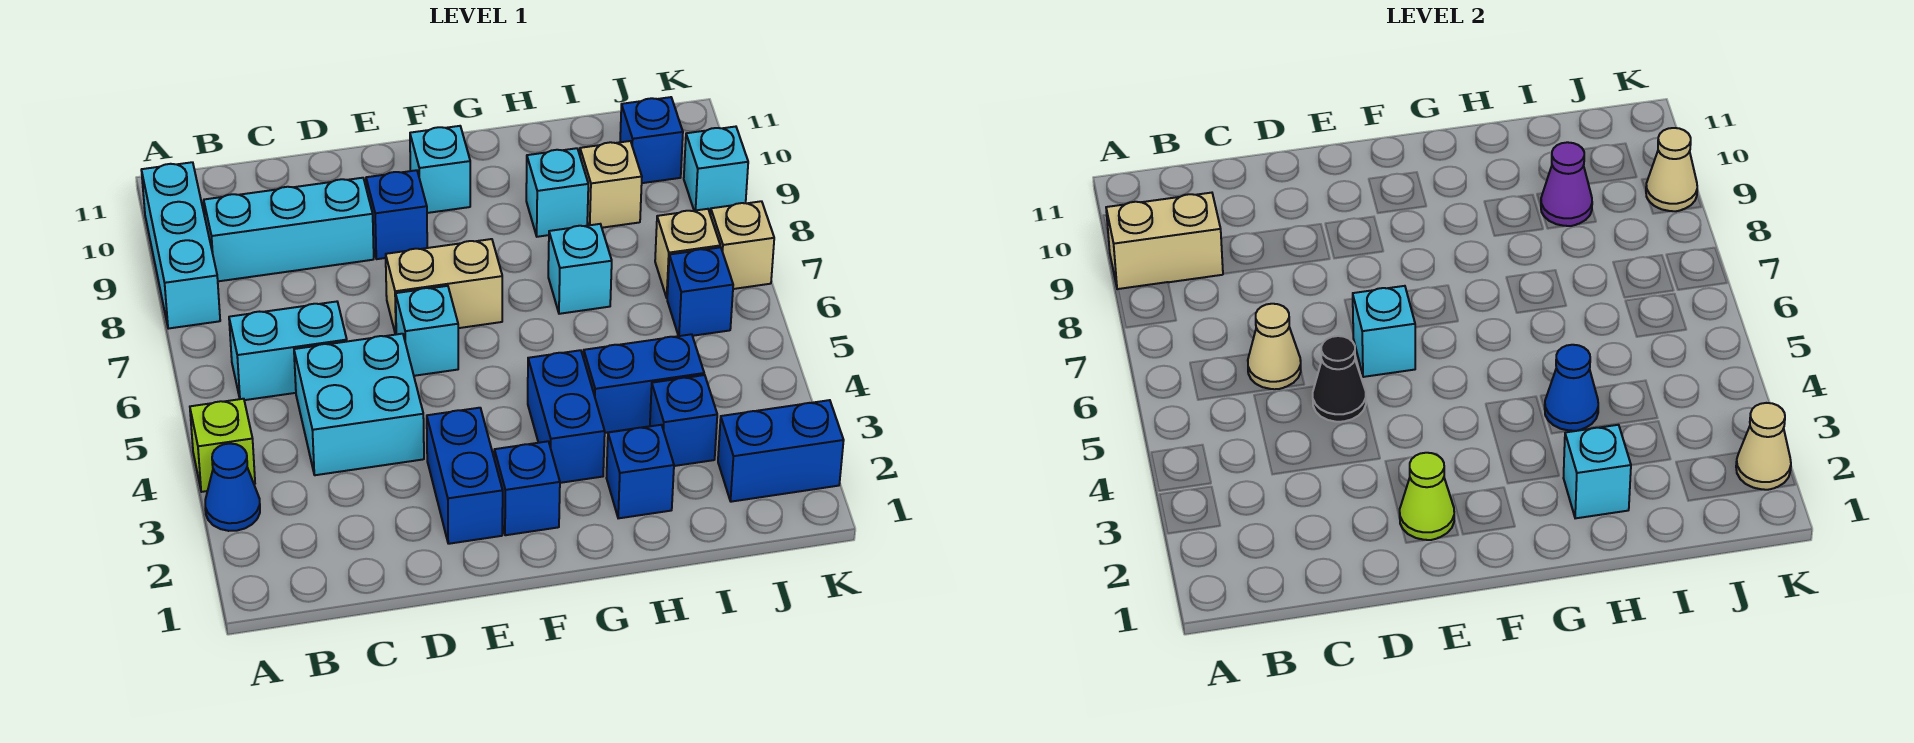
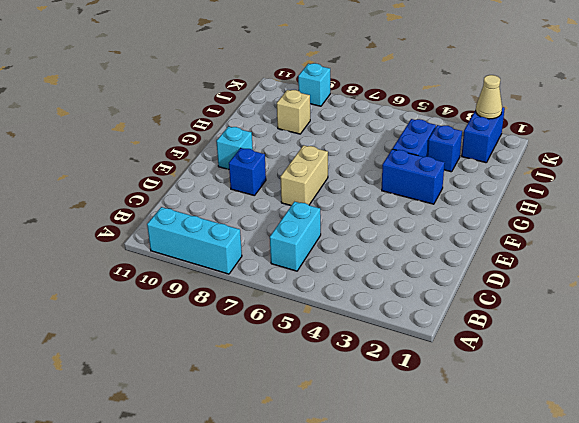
none -> blue cone A3 level 1
none -> lime brick A4 level 1
none -> cyan brick B9:D9 level 1
none -> cyan brick C4:D5 level 1

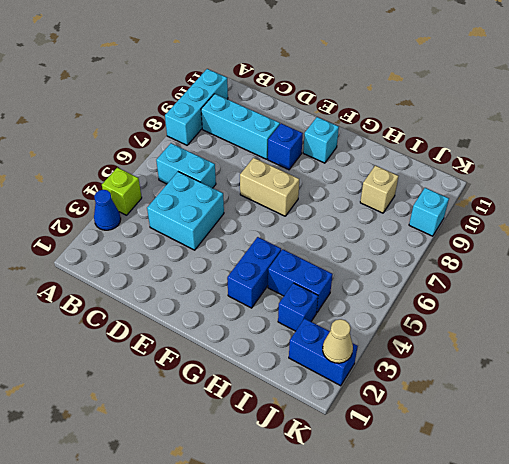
none -> blue brick E2:E3 level 1
none -> cyan brick E6 level 1
none -> blue brick F2 level 1
none -> blue brick H2 level 1

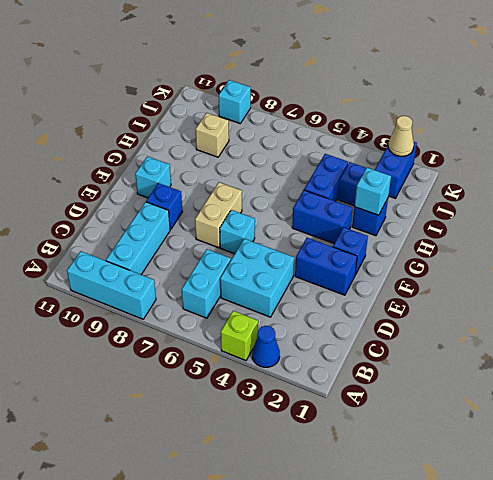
none -> cyan brick H7 level 1
none -> cyan brick H9 level 1
none -> blue brick J6 level 1
none -> tan brick J7 level 1

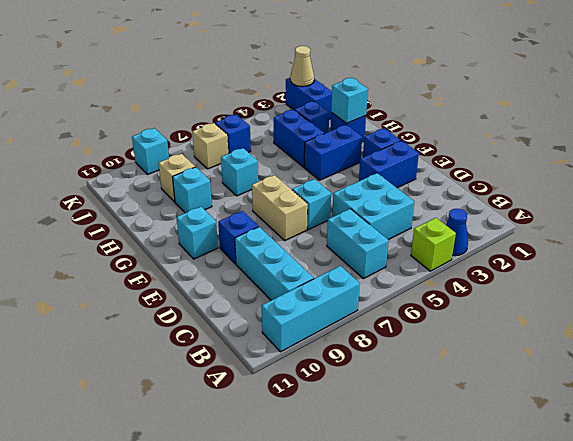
none -> blue brick J10 level 1
none -> tan brick K7 level 1
none -> tan brick A9:B9 level 2
none -> tan cone C6 level 2

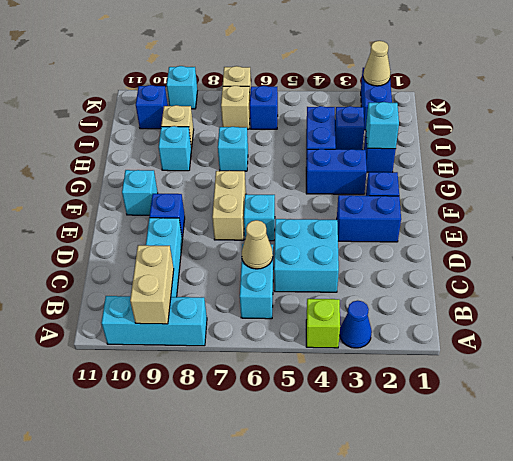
none -> black cone D5 level 2
none -> lime cone E2 level 2
none -> cyan brick E6 level 2
none -> blue cone H4 level 2

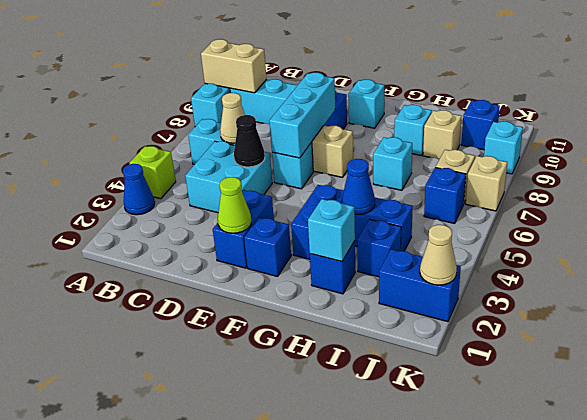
cyan brick E6:E8 level 2 -> cyan brick E6 level 2
none -> purple cone I9 level 2
none -> tan cone K9 level 2

